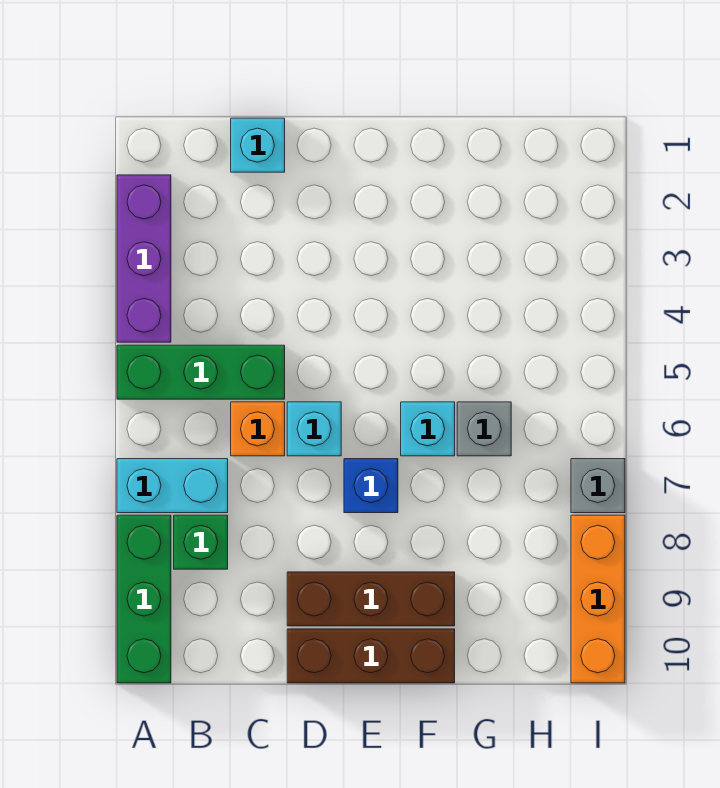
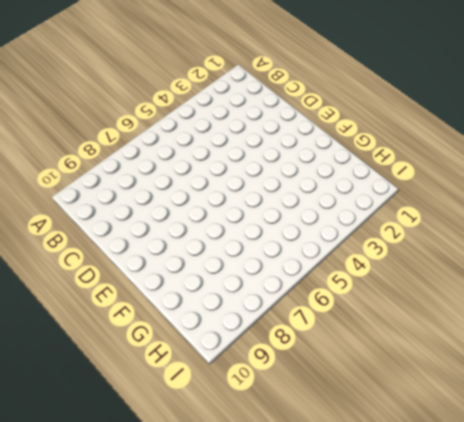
none -> purple brick A2:A4 level 1
none -> green brick A5:C5 level 1
none -> cyan brick A7:B7 level 1

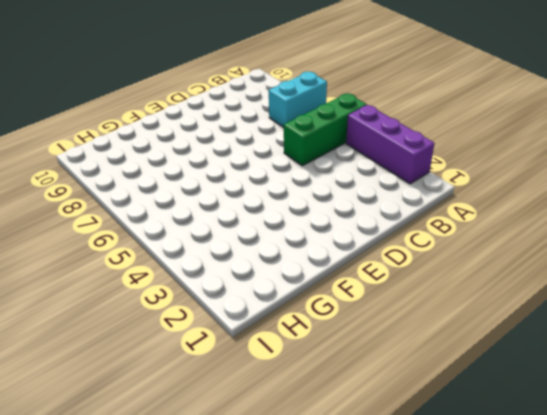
none -> green brick A8:A10 level 1
none -> green brick B8 level 1
none -> cyan brick C1 level 1

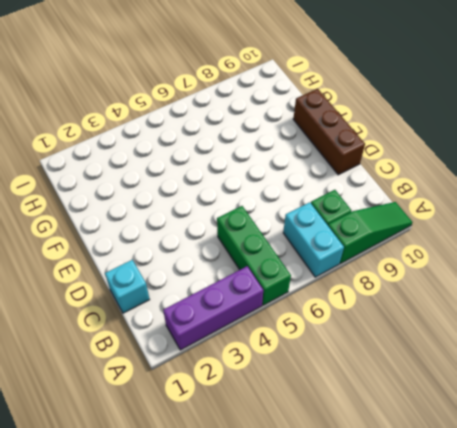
green slope A8:A10 level 1 top 8 -> green brick A8:A10 level 1
none -> orange brick C6 level 1
none -> cyan brick D6 level 1
none -> brown brick D9:F9 level 1

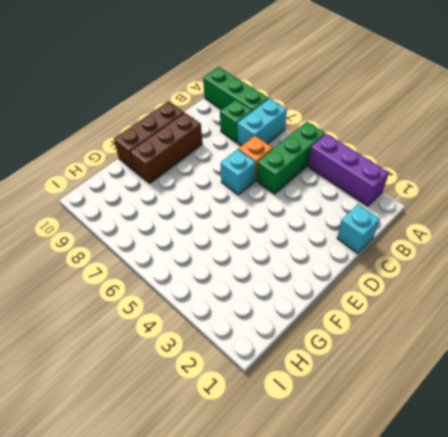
none -> blue brick E7 level 1
none -> cyan brick F6 level 1
none -> grey brick G6 level 1

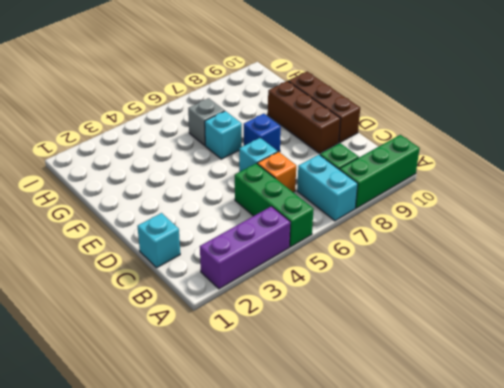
none -> grey brick I7 level 1
none -> orange brick I8:I10 level 1

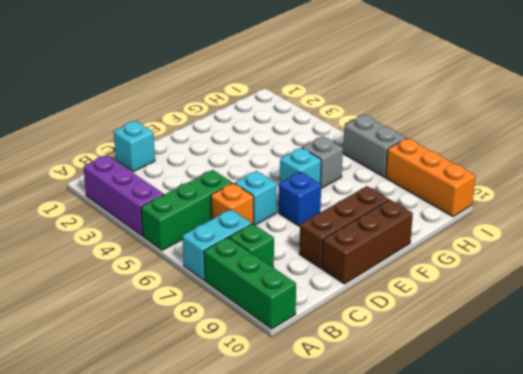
grey brick I6:I7 level 1 -> grey brick I7 level 1

